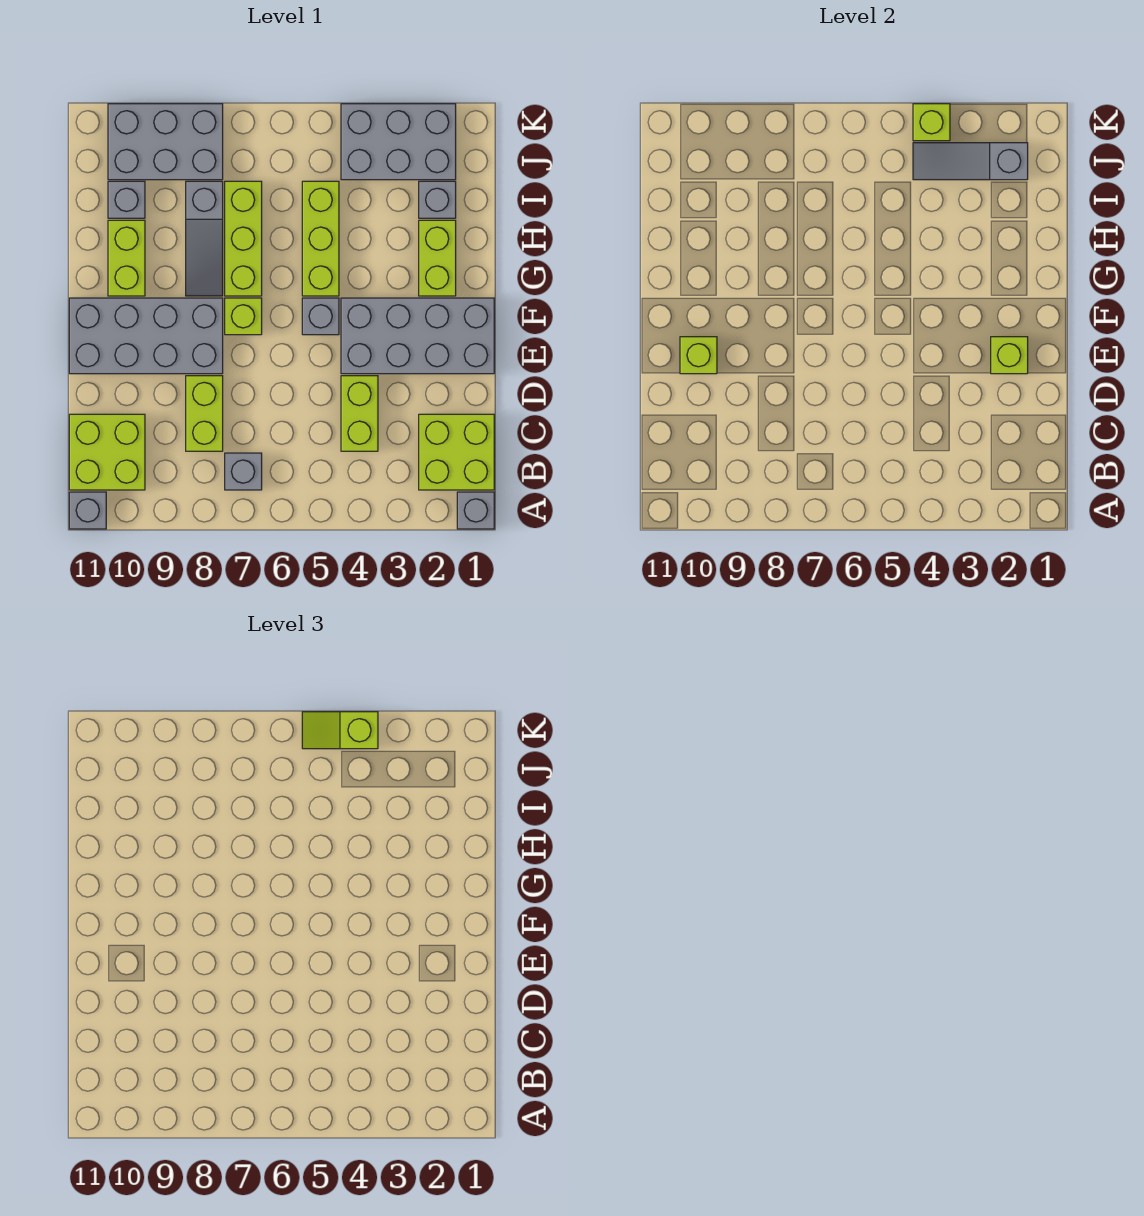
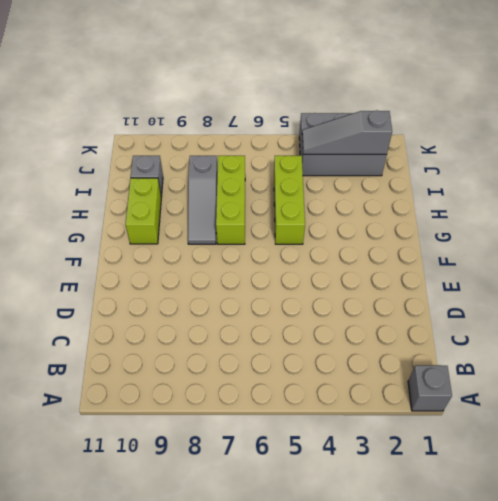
none -> grey brick A11 level 1
none -> lime brick B1:C2 level 1
none -> grey brick B7 level 1

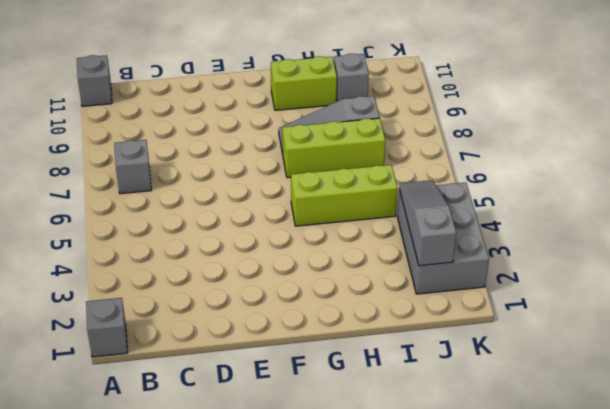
none -> lime brick B1:C2 level 1
none -> lime brick B10:C11 level 1
none -> lime brick C4:D4 level 1

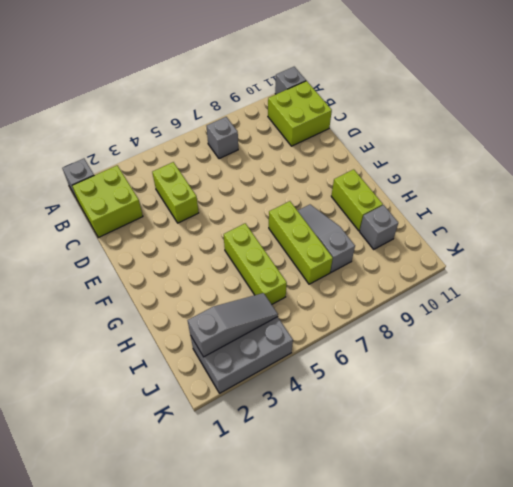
none -> lime brick C8:D8 level 1
none -> grey brick E1:F4 level 1
none -> grey brick E8:F11 level 1

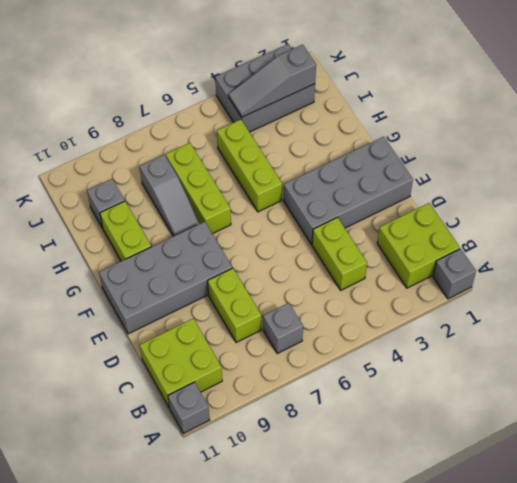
none -> grey brick F5 level 1
none -> lime brick F7 level 1
none -> lime brick G2:H2 level 1

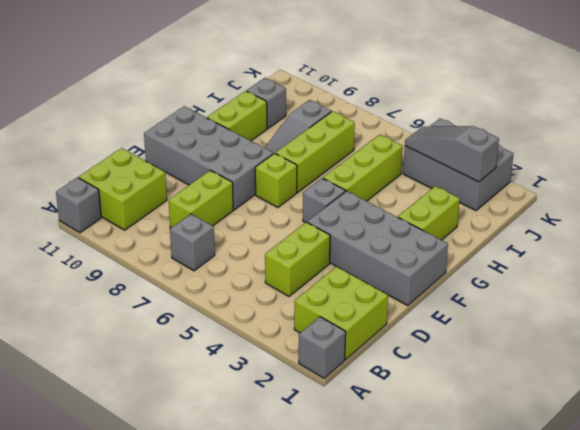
none -> grey brick I2 level 1
none -> grey brick J8:K10 level 1
none -> lime brick E2 level 2

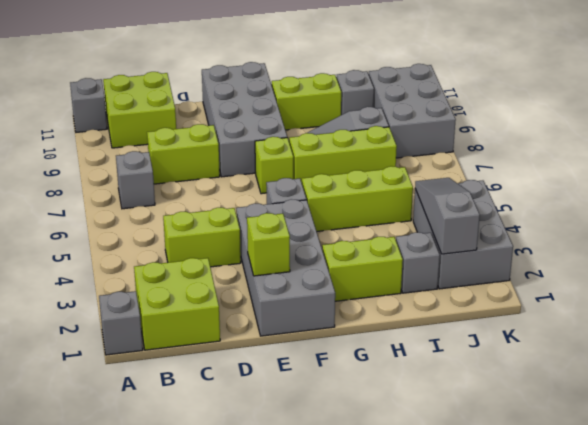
none -> lime brick E10 level 2
none -> lime brick K4 level 2
none -> lime slope K4:K5 level 3 top 4

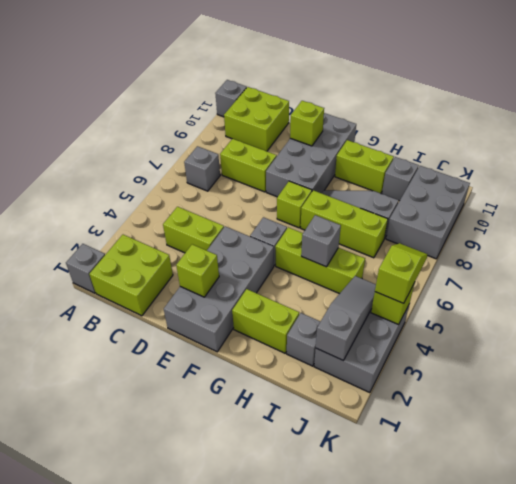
grey brick H5 level 2 -> none

